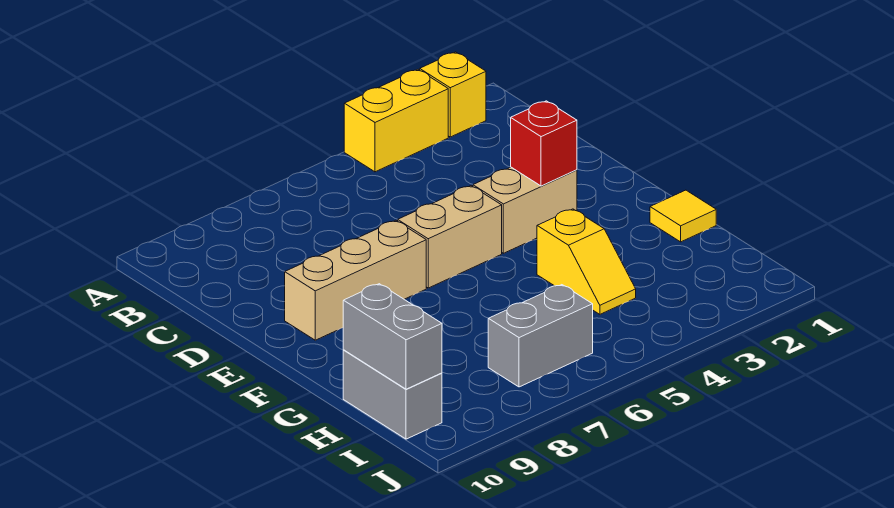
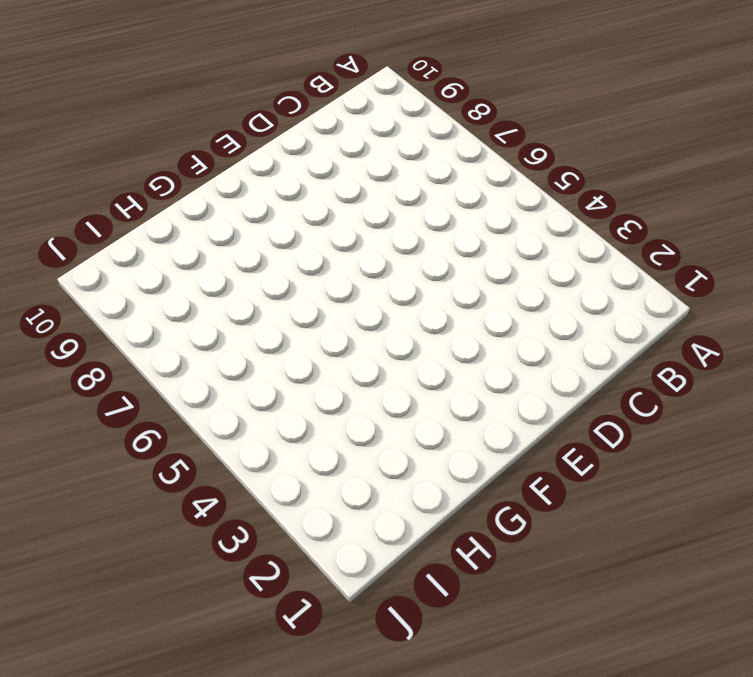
none -> yellow brick A2 level 1
none -> yellow brick A3:A4 level 1

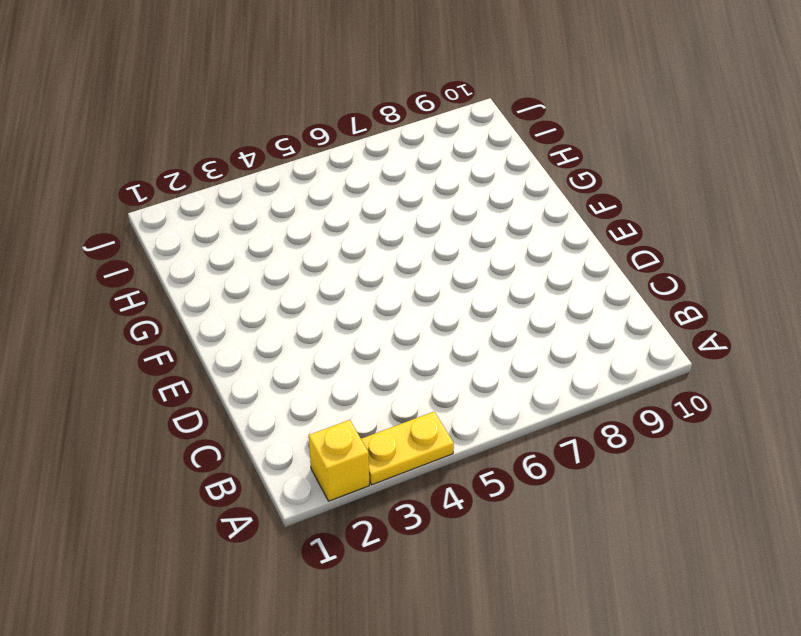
yellow plate A3:A4 level 1 -> yellow brick A3:A4 level 1
none -> tan brick E3:E4 level 1
none -> tan brick E5:E6 level 1

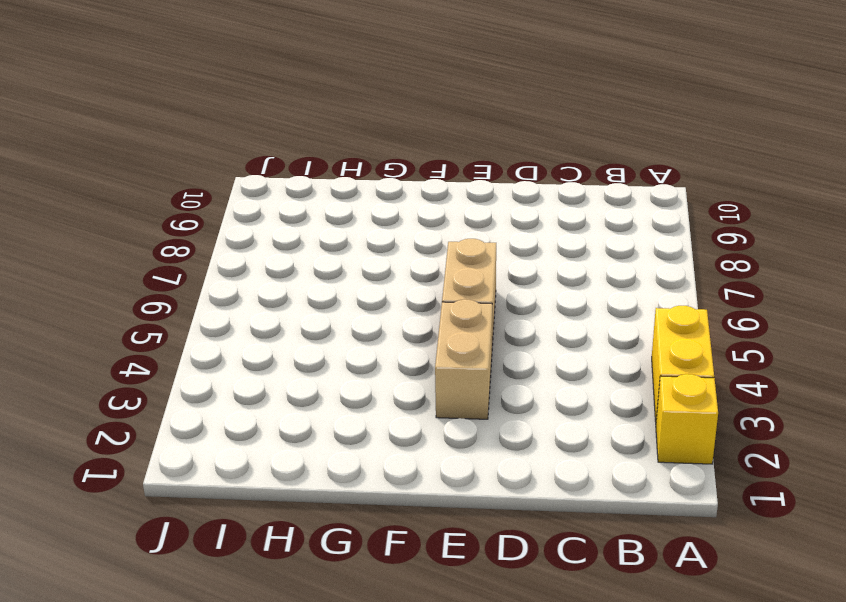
none -> tan brick E7:E9 level 1
none -> yellow tile G1 level 1

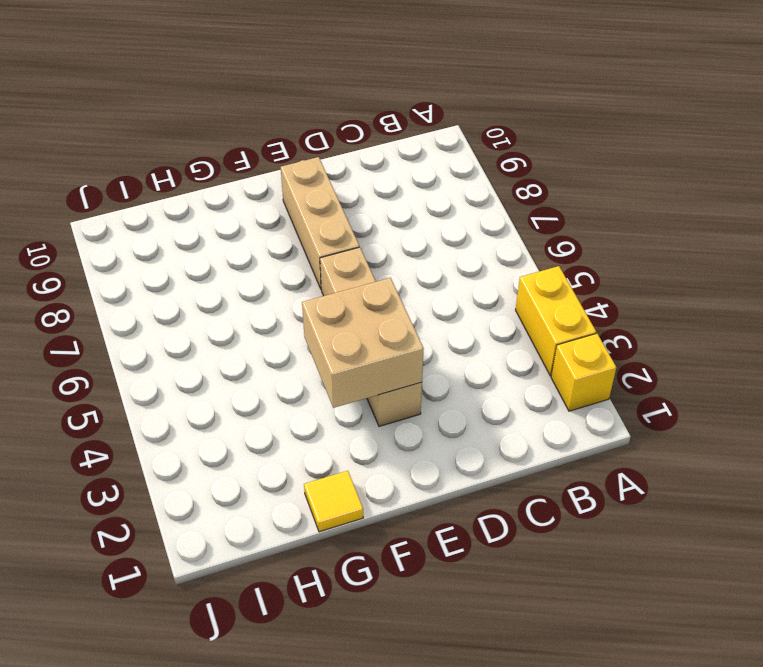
tan brick E3:F4 level 2 -> red brick E3 level 2
none -> yellow slope G4:H4 level 1 top G
none -> grey brick H10:I10 level 1

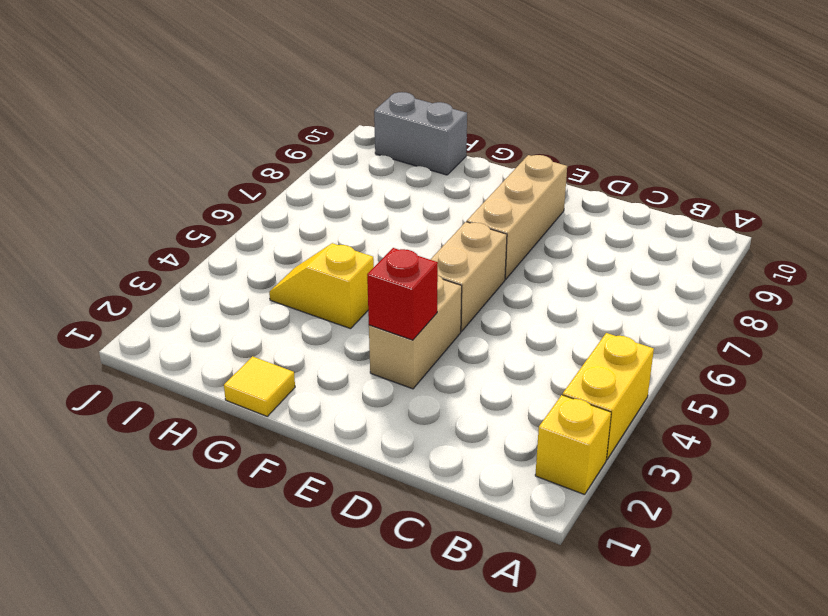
none -> grey brick I6:I7 level 1
none -> grey brick H10:I10 level 2

